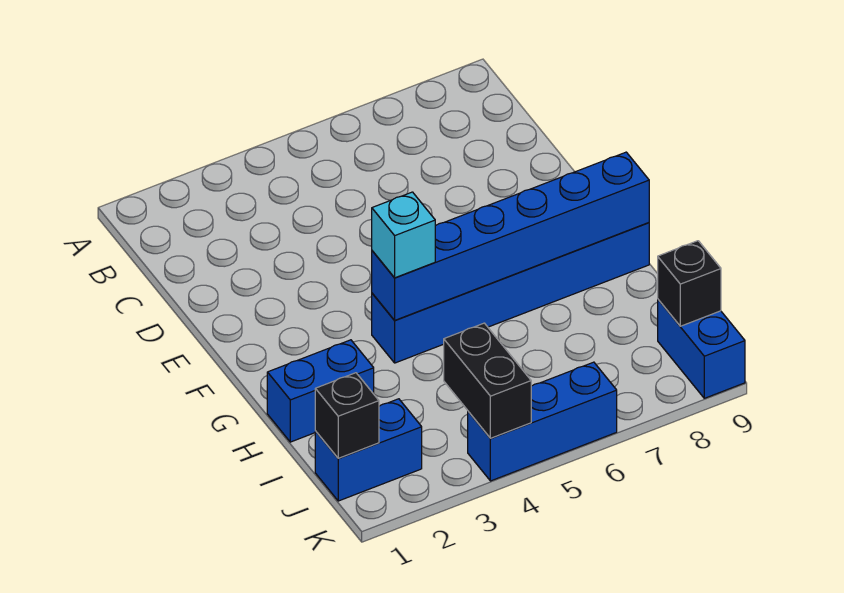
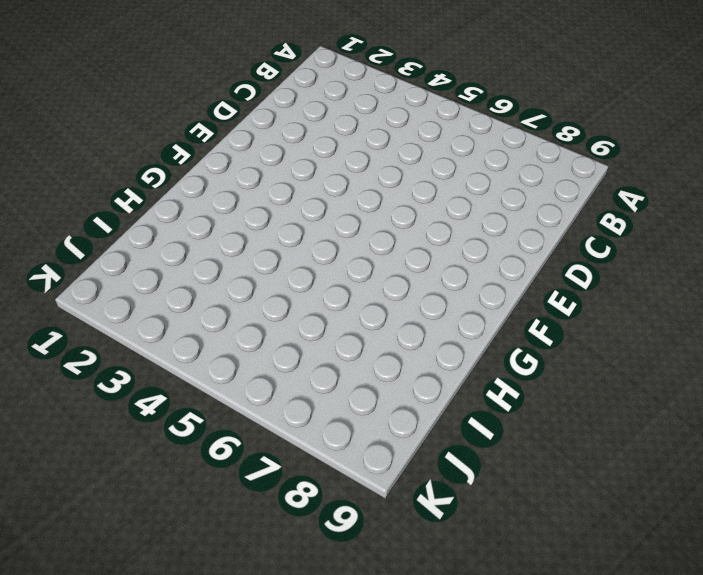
none -> blue brick G4:G9 level 1
none -> blue brick H1:H2 level 1

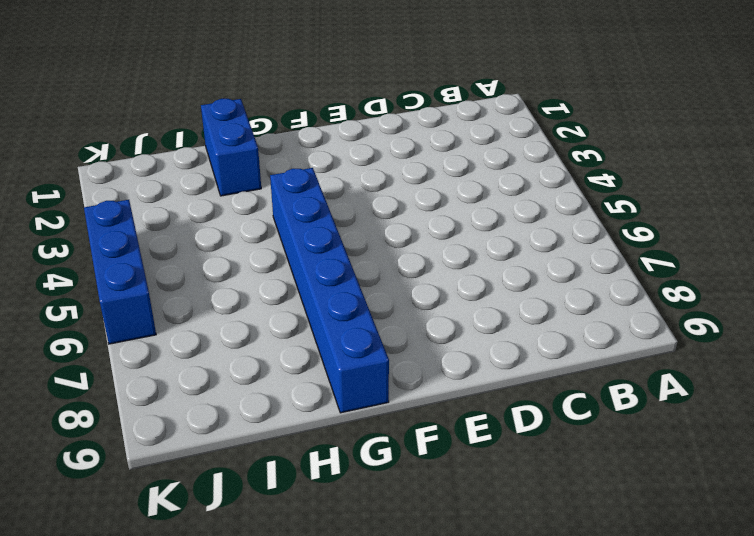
none -> blue brick J1:J2 level 1
none -> blue brick J9:K9 level 1

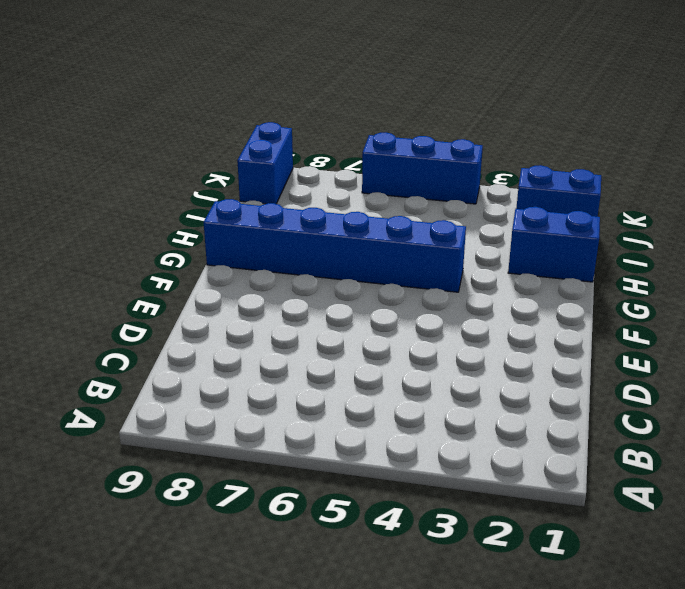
none -> blue brick G4:G9 level 2
none -> black brick J1 level 2

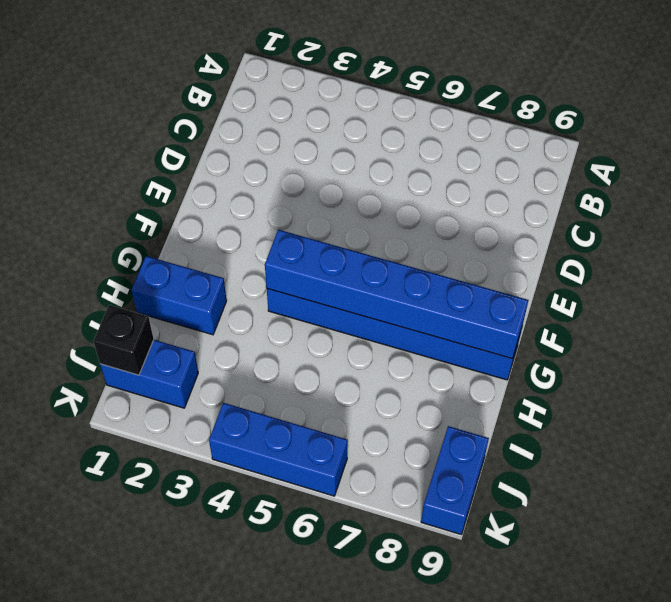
none -> black brick J4:K4 level 2
none -> black brick J9 level 2

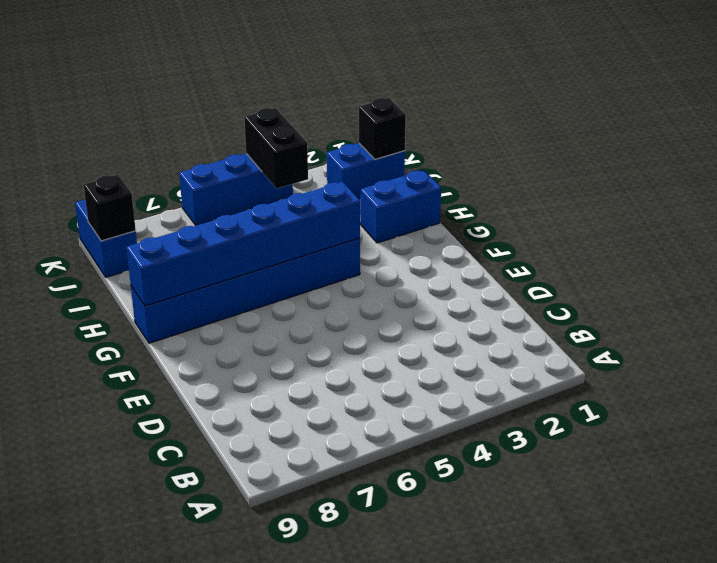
none -> cyan brick G4 level 3

